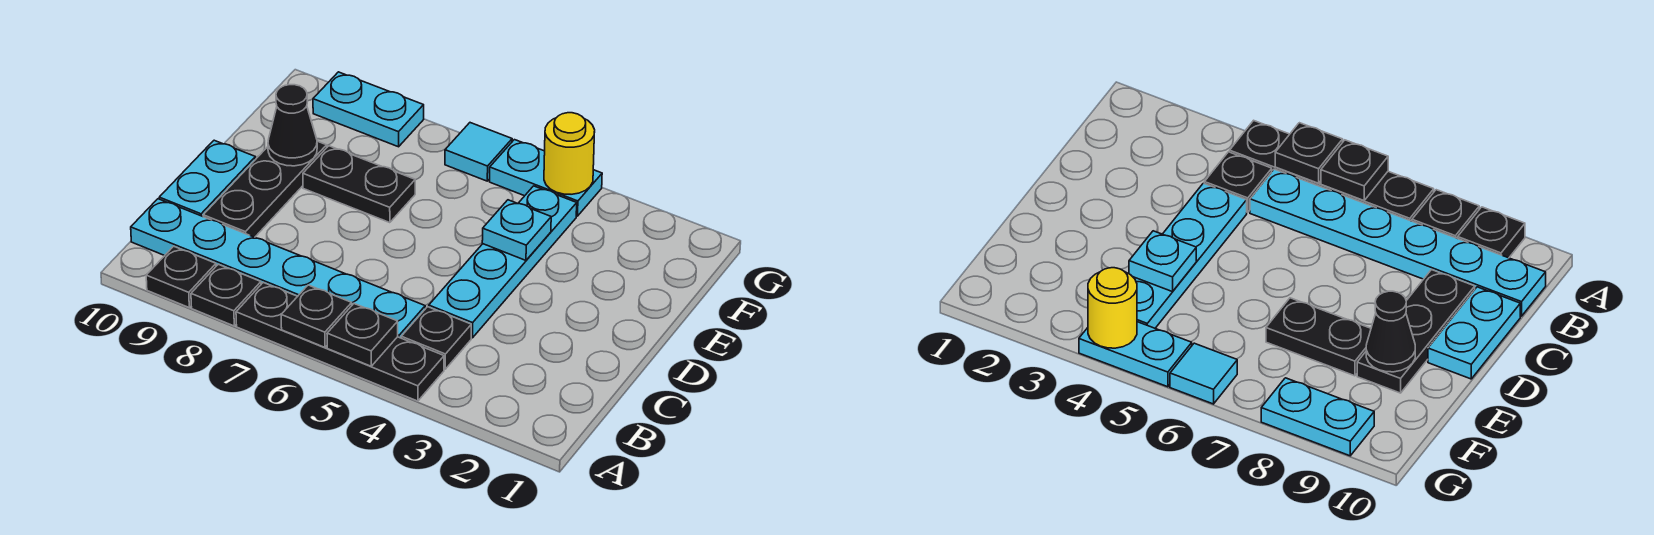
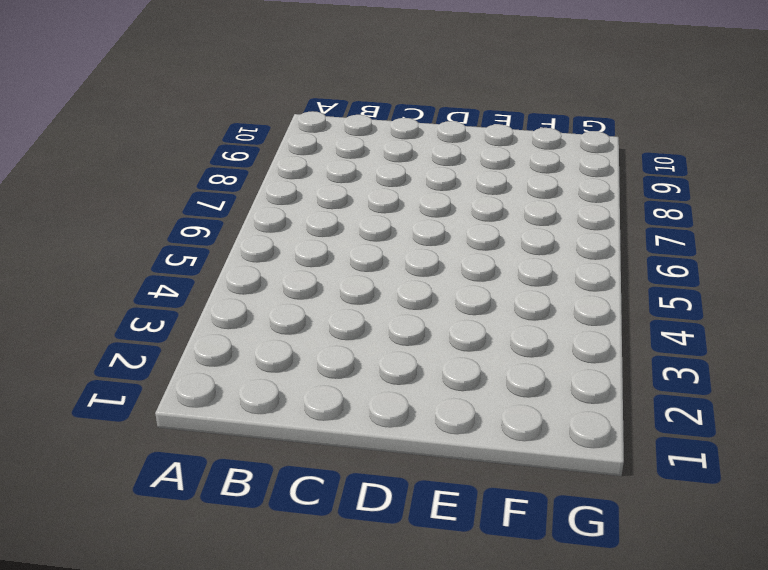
none -> black plate A4:A7 level 1
none -> black plate A8 level 1
none -> black plate A9 level 1

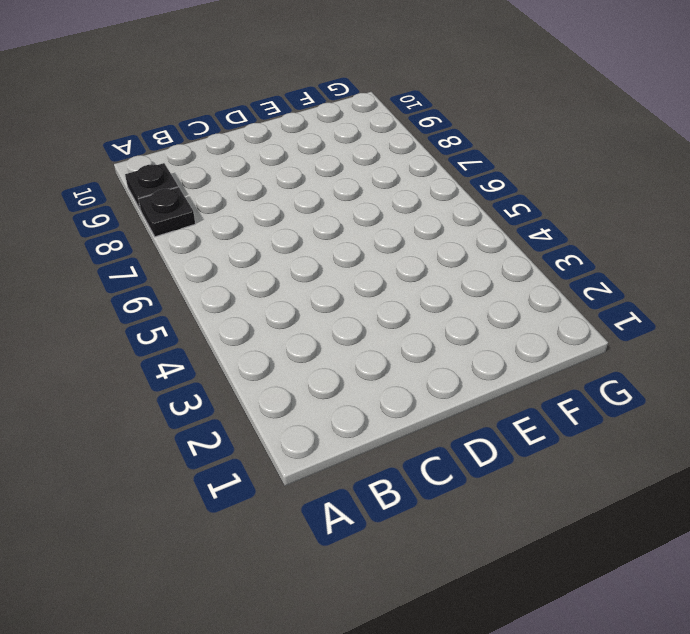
none -> black plate A4:A7 level 1
none -> black plate B4 level 1
none -> cyan plate B5:B10 level 1

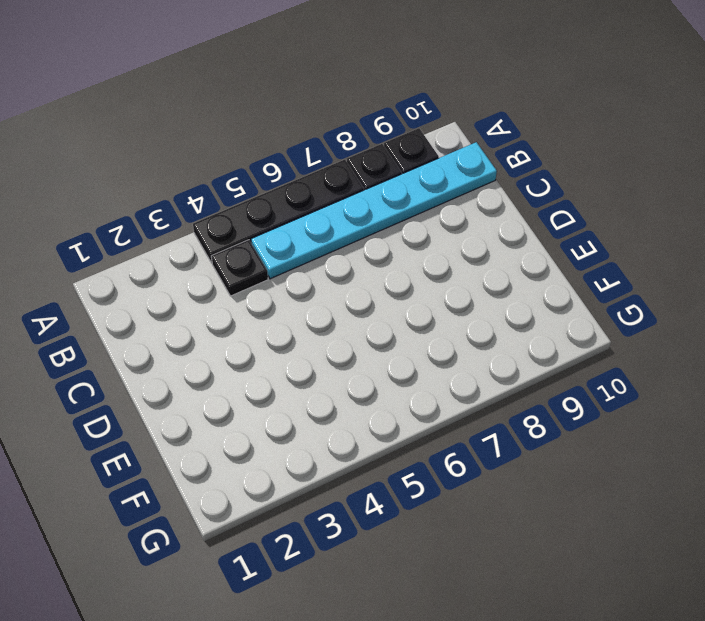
none -> cyan plate C4:F4 level 1
none -> black plate C9:E9 level 1
none -> cyan plate C10:D10 level 1

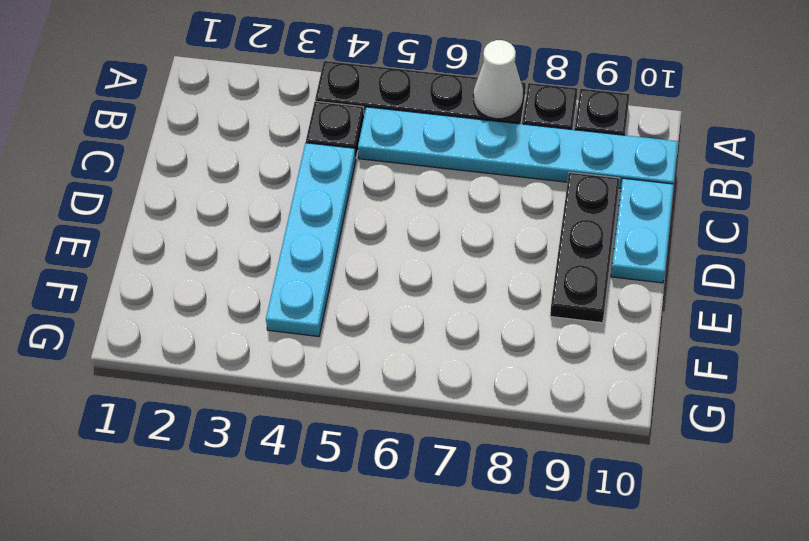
white cone A7 level 2 -> none
none -> black plate E7:E8 level 1
none -> cyan plate G4:G5 level 1
none -> cyan tile G6 level 1

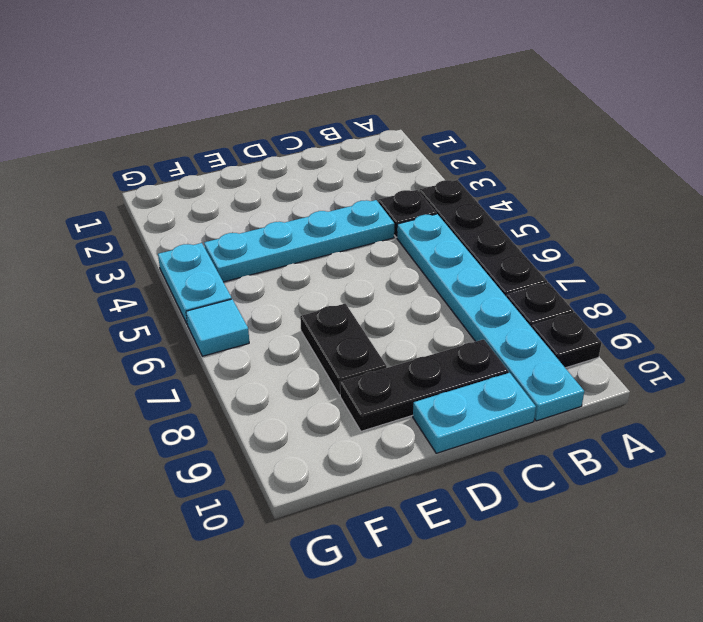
none -> cyan plate G8:G9 level 1
none -> black plate A5 level 2
none -> black plate A6 level 2

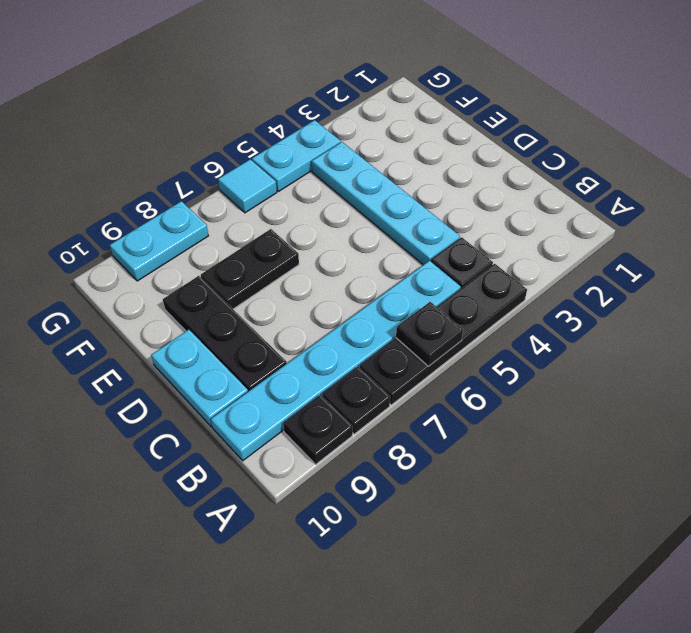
none -> black plate A5 level 2
none -> cyan plate E4 level 2
none -> black cone E9 level 2

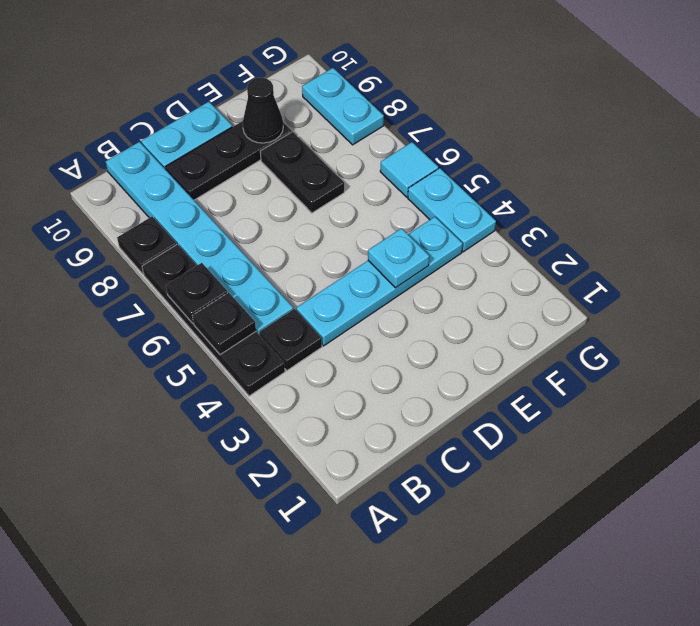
none -> black plate A9 level 1
none -> yellow round brick G4 level 2

